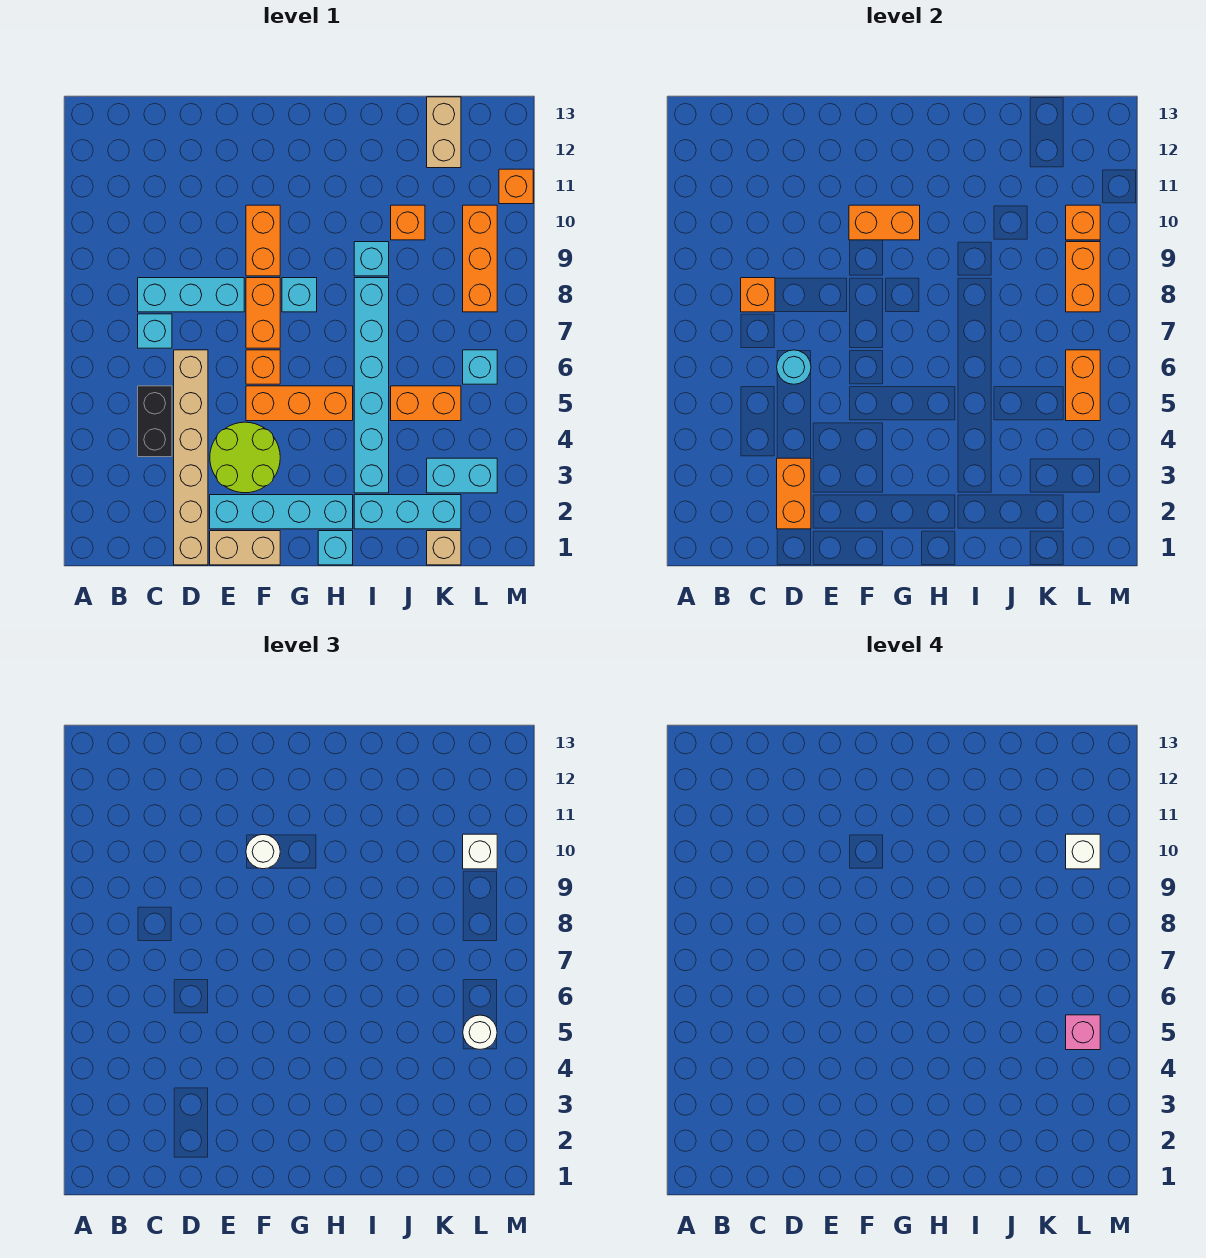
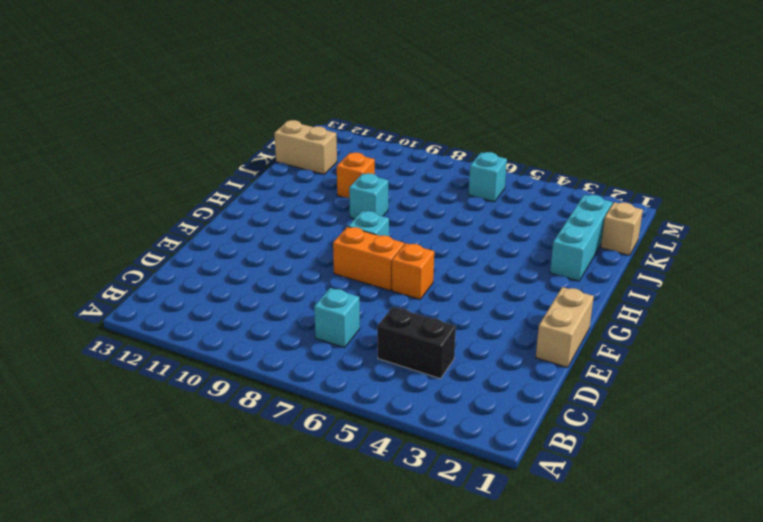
none -> cyan brick C8:E8 level 1
none -> tan brick D1:D6 level 1
none -> cyan brick E2:H2 level 1
none -> lime round brick E3:F4 level 1

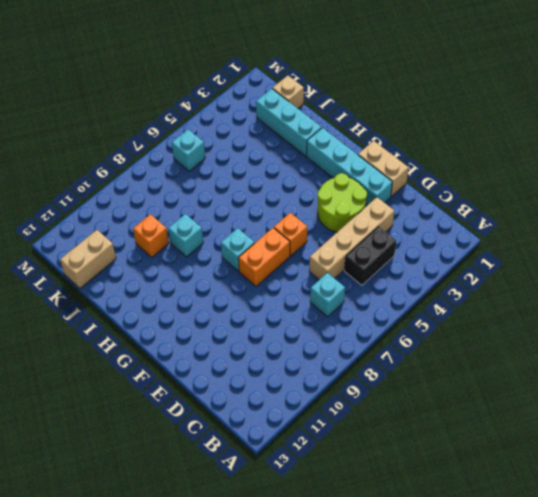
tan brick D3:D6 level 1 -> tan brick D1:D6 level 1
none -> cyan brick C8:E8 level 1
none -> orange brick F5:H5 level 1
none -> orange brick F9:F10 level 1
none -> cyan brick H1 level 1

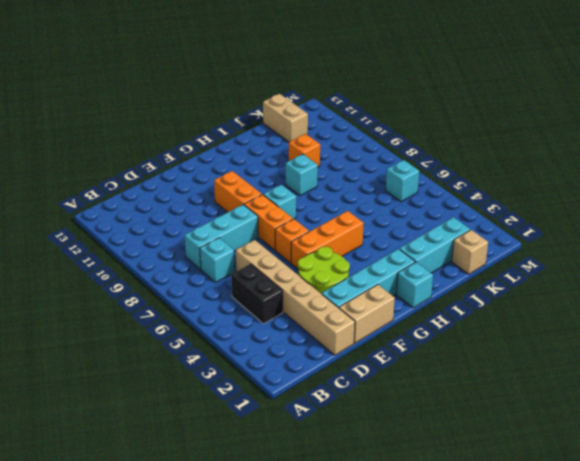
none -> cyan brick I3:I8 level 1
none -> orange brick J5:K5 level 1
none -> cyan brick K3:L3 level 1
none -> orange brick L8:L10 level 1

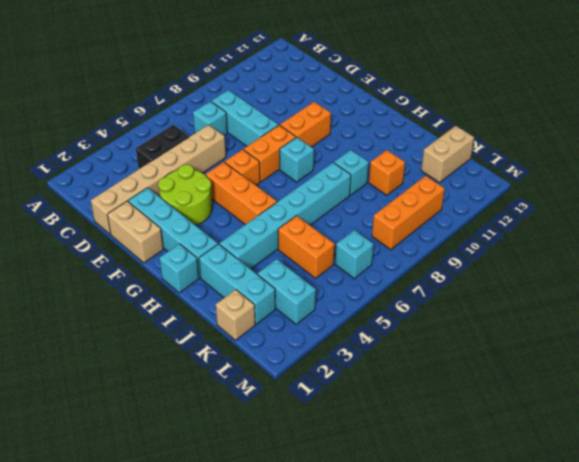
none -> orange brick M11 level 1
none -> orange brick C8 level 2
none -> orange brick D2:D3 level 2
none -> cyan round brick D6 level 2

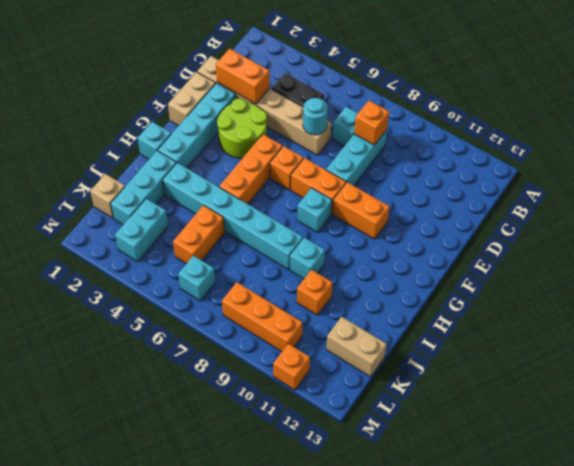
none -> orange brick F10:G10 level 2
none -> orange brick L5:L6 level 2
none -> orange brick L8:L9 level 2
none -> orange brick L10 level 2

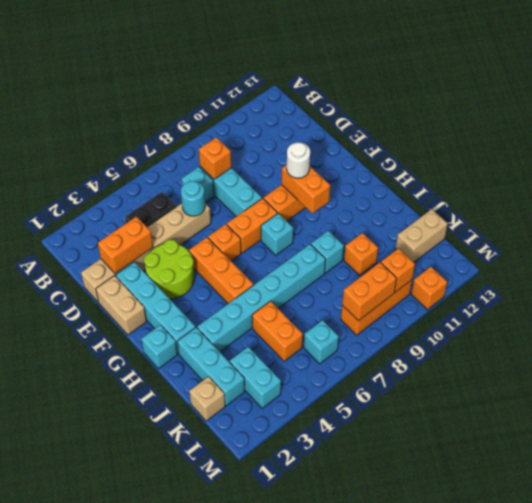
none -> orange brick L5:L6 level 2
none -> white round brick L5 level 3
none -> white brick L10 level 3
none -> pink brick L5 level 4

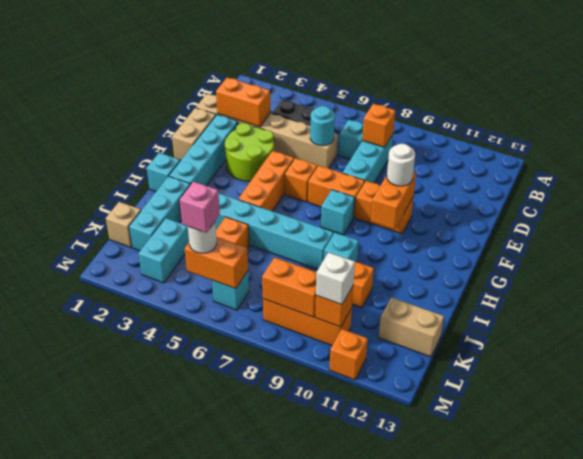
none -> white brick L10 level 4

